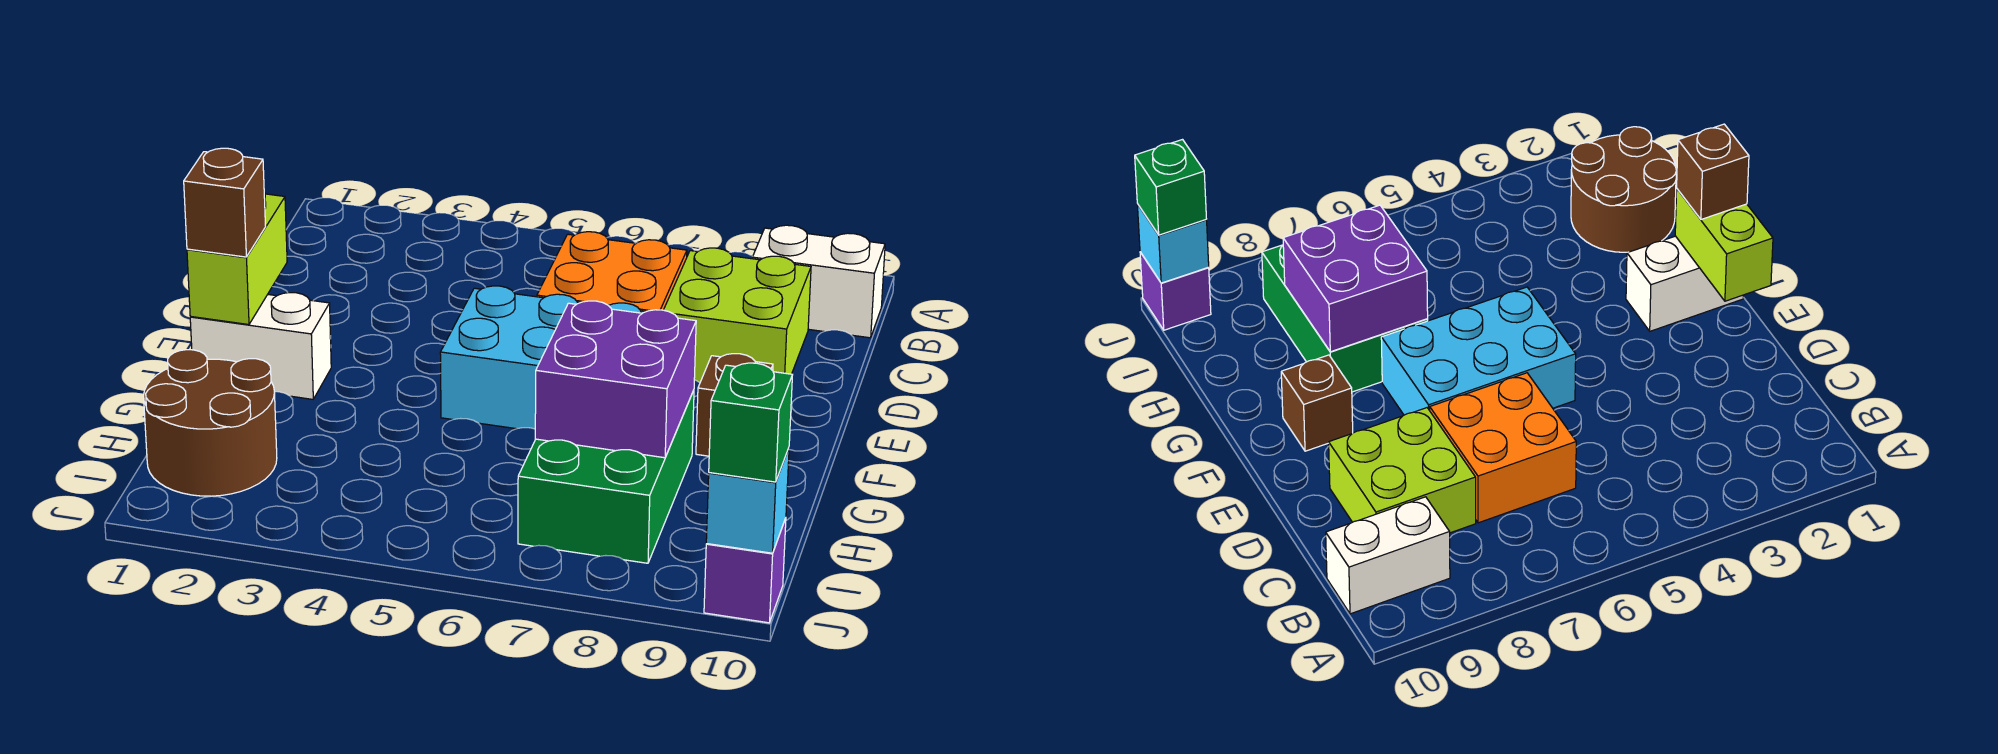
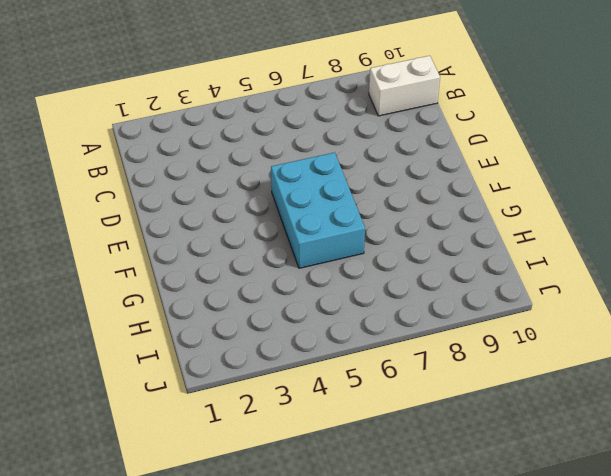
cyan brick E5:G6 level 1 -> cyan brick E5:F7 level 1
none -> orange brick C6:D7 level 1
none -> lime brick C8:D9 level 1
none -> white brick F1:F2 level 1

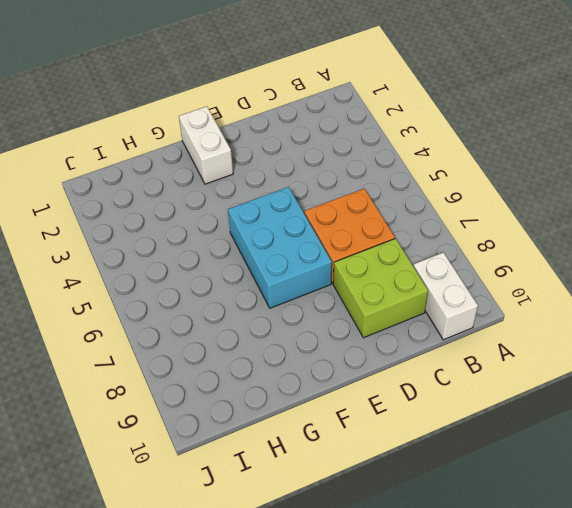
none -> brown brick F9 level 1
none -> green brick G7:I8 level 1
none -> brown round brick H1:I2 level 1

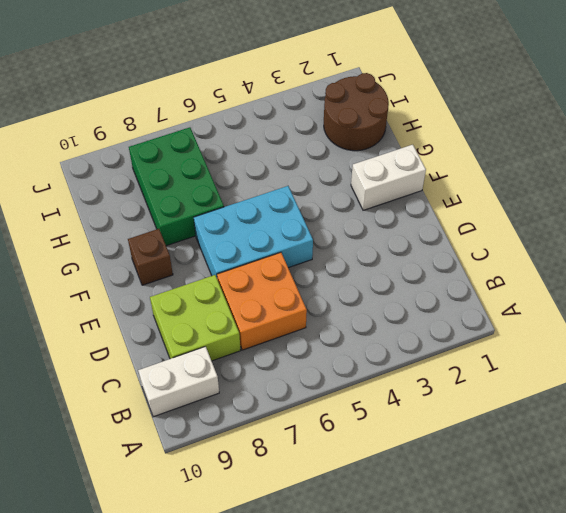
none -> purple brick J10 level 1
none -> lime brick E1:F1 level 2
none -> purple brick G7:H8 level 2

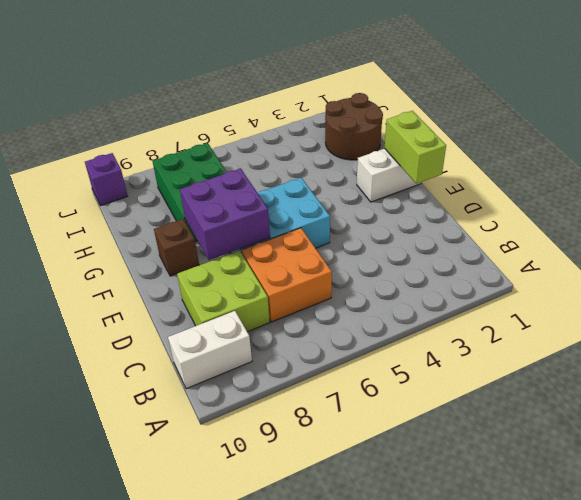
purple brick E7:F8 level 2 -> purple brick G7:H8 level 2
none -> cyan brick J10 level 2
none -> brown brick F1 level 3
none -> green brick J10 level 3

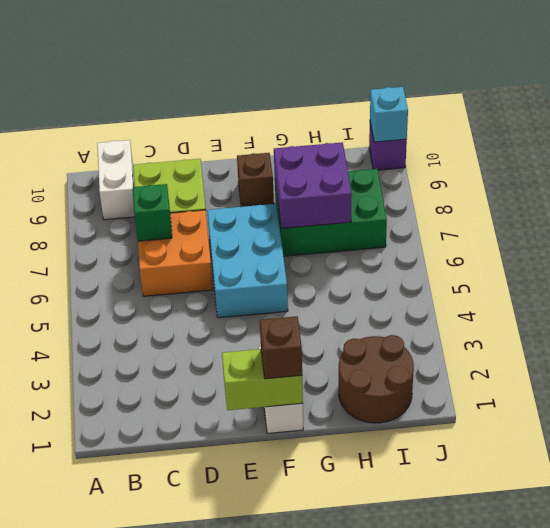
green brick C7 level 2 -> green brick J10 level 3

